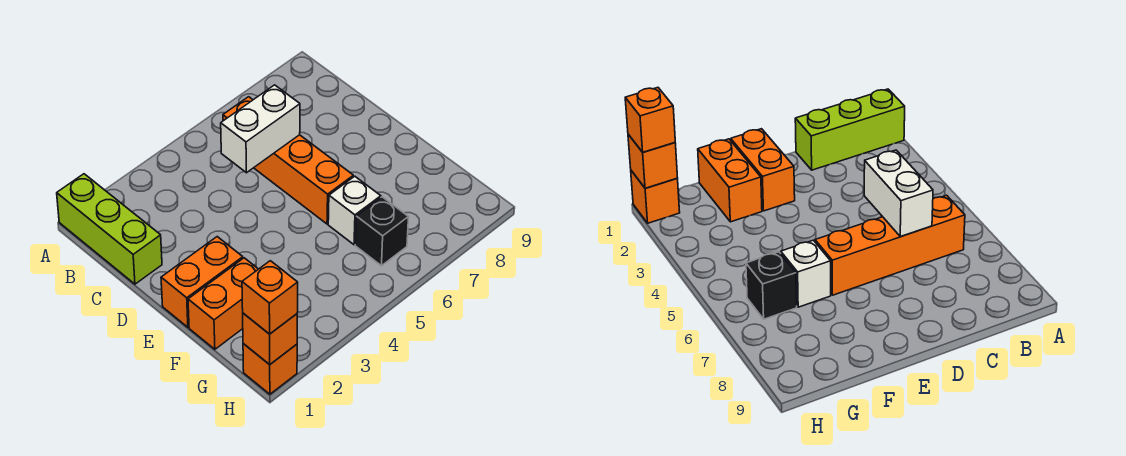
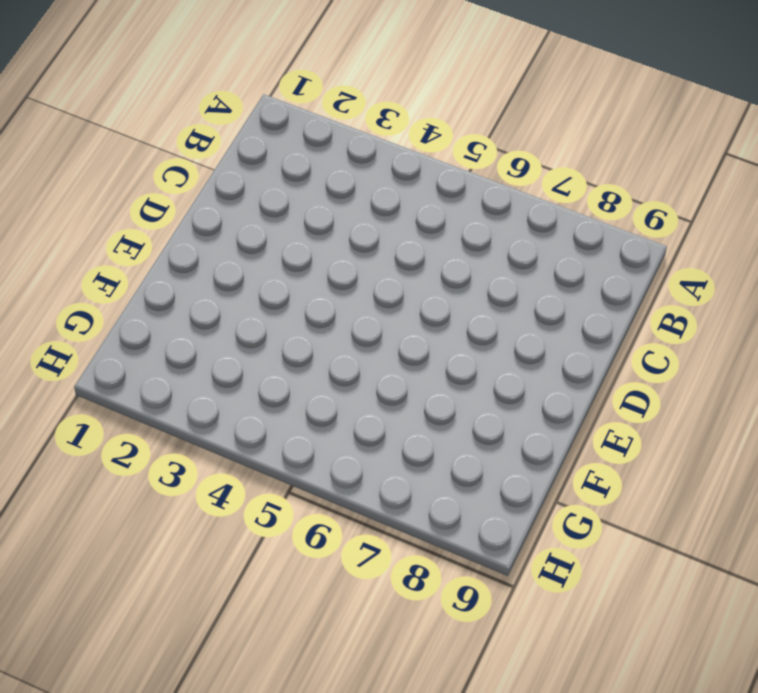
none -> lime brick A1:C1 level 1
none -> orange brick B6:E6 level 1

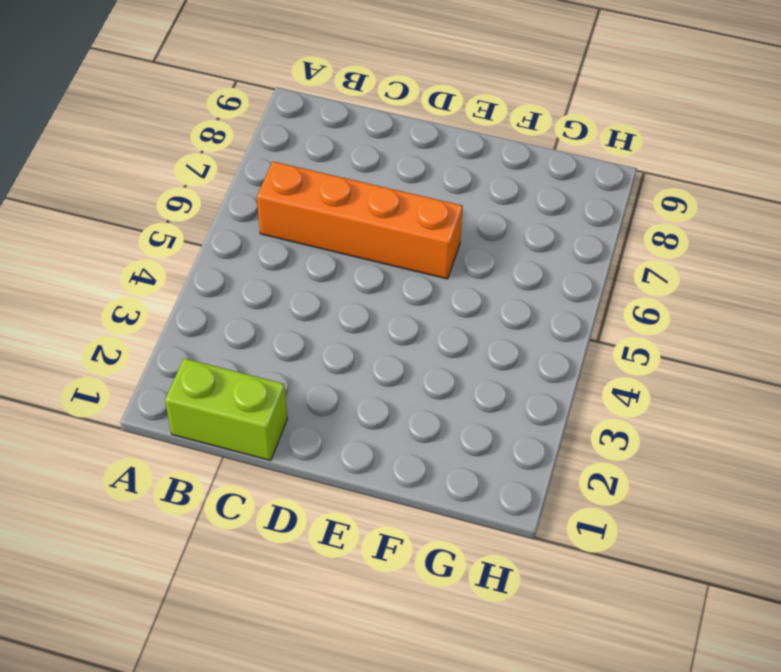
lime brick B1:C1 level 1 -> lime brick A1:C1 level 1
none -> orange brick E1:E2 level 1
none -> orange brick F1:F2 level 1

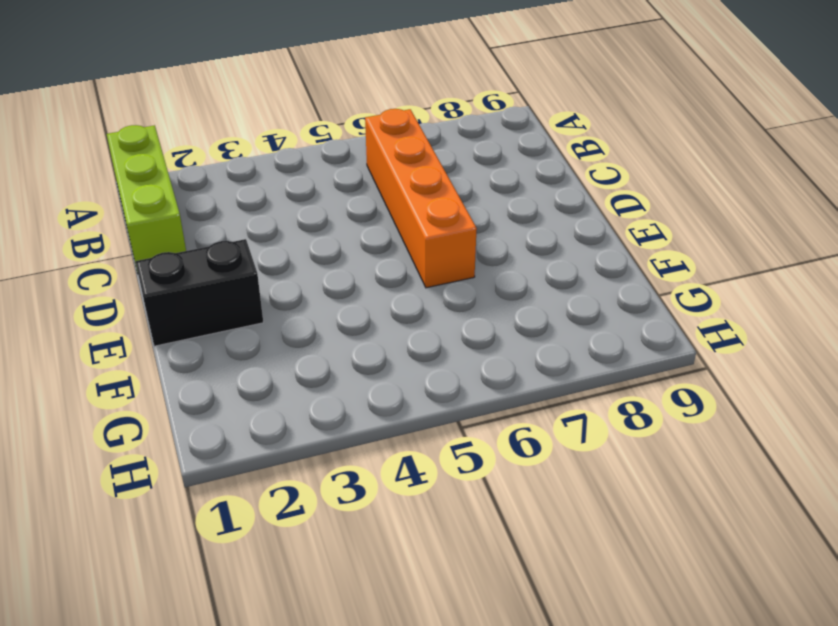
black brick E1:E2 level 1 -> orange brick E1:E2 level 1
none -> orange brick F1:F2 level 1
none -> white brick F6 level 1

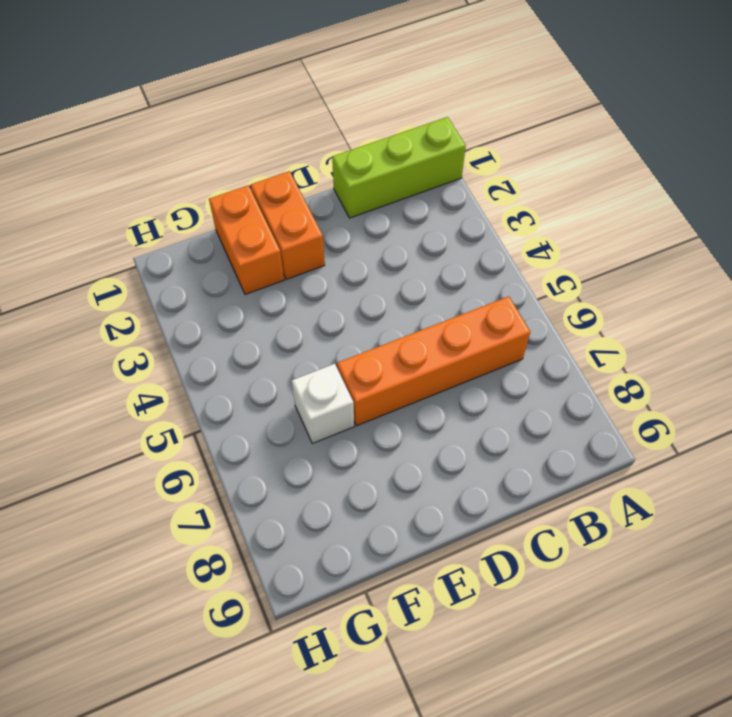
none -> black brick G6 level 1
none -> orange brick H1 level 1

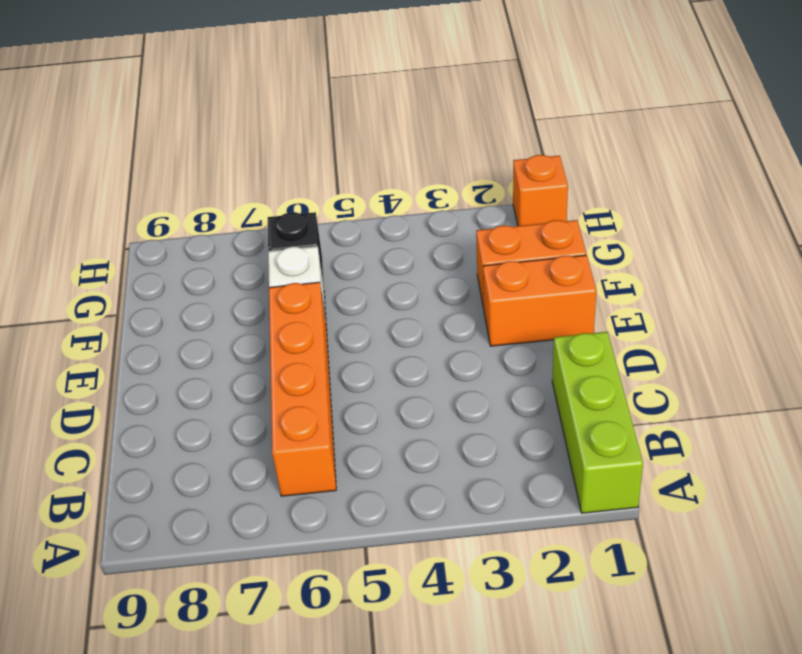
none -> white brick C5:C6 level 2
none -> orange brick H1 level 2

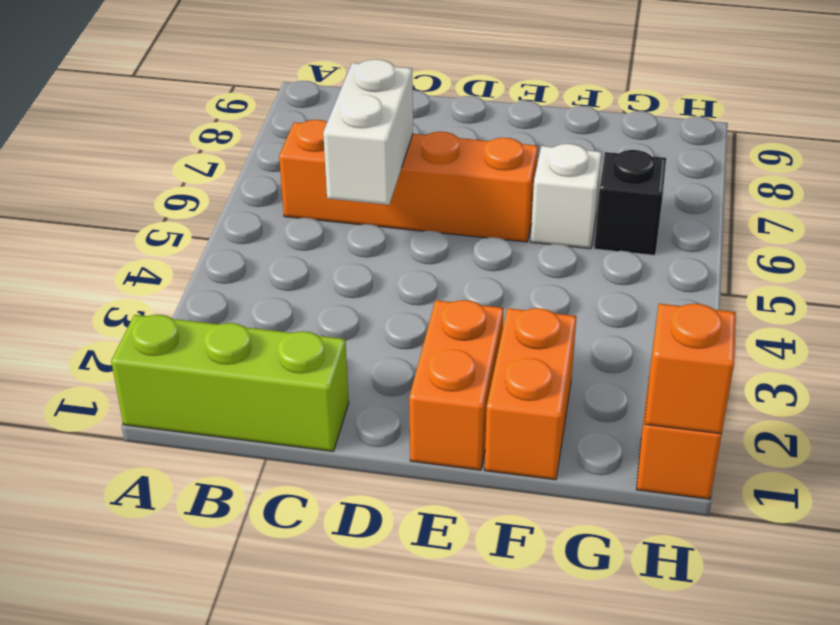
none -> orange brick H1 level 3

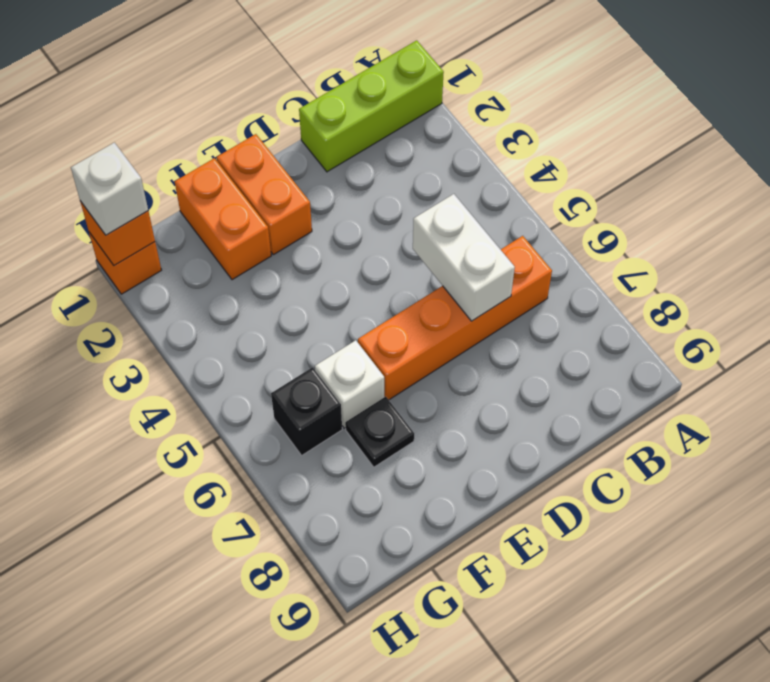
black plate F7 level 1 -> none
white brick H1 level 3 -> orange brick H1 level 3

